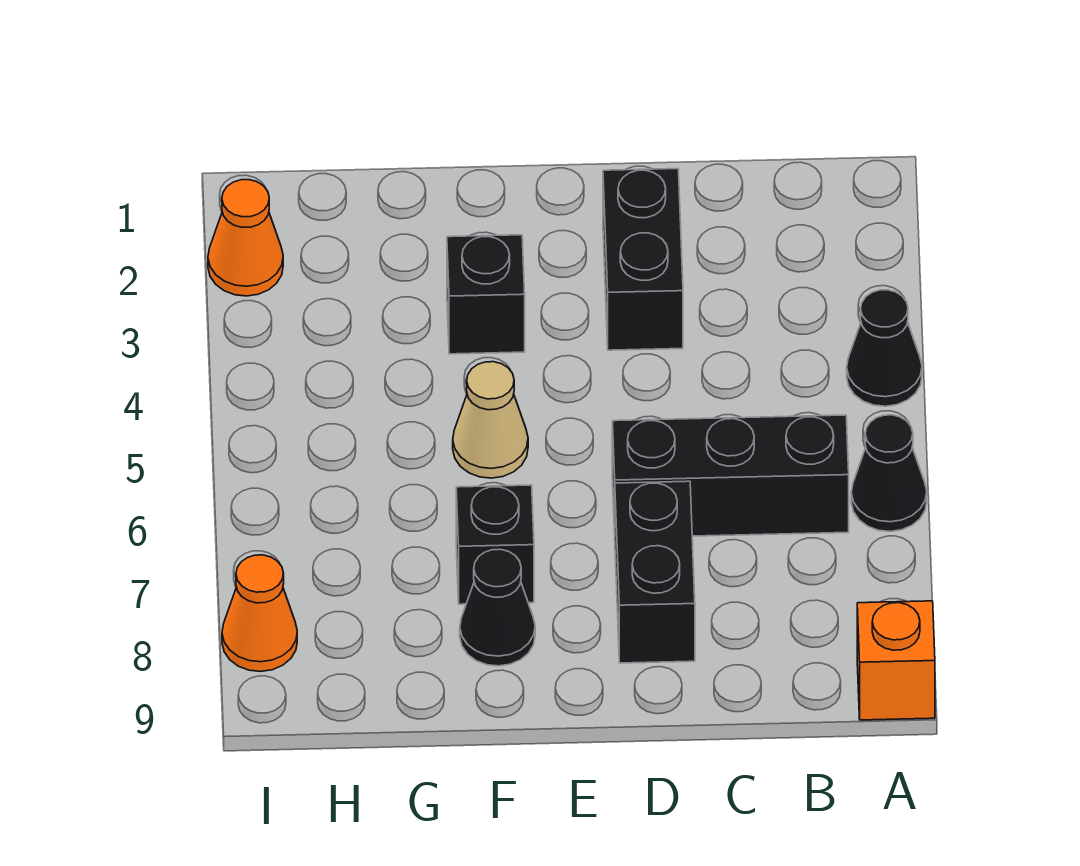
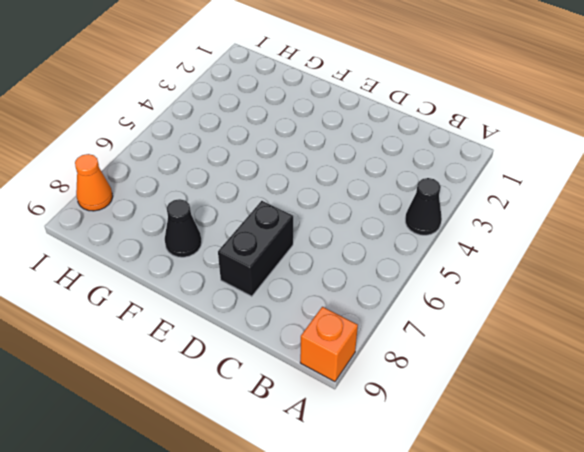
none -> black cone A6 level 1
none -> black brick B6:D6 level 1
none -> black brick D2:D3 level 1

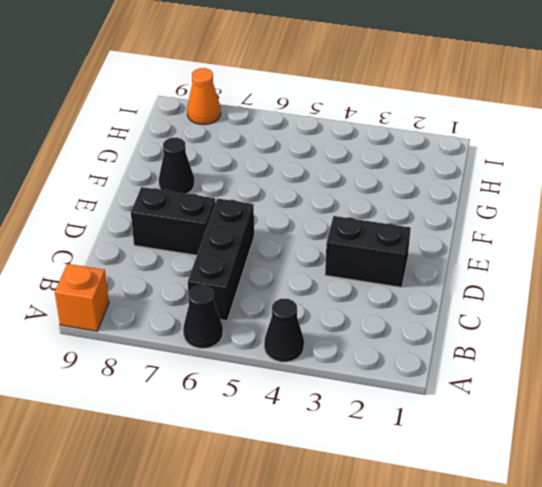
none -> black brick F3 level 1
none -> tan cone F5 level 1
none -> black brick F7 level 1

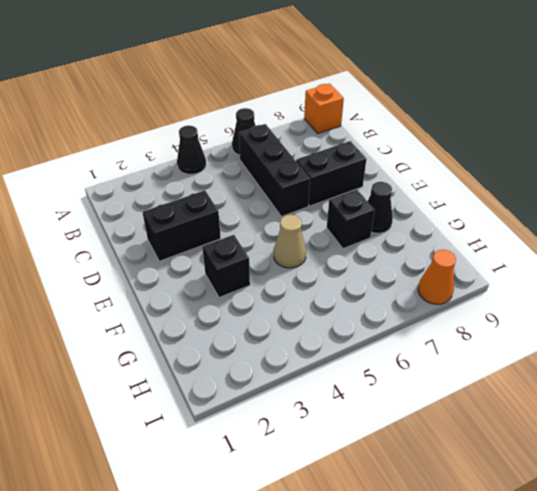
none -> orange cone I2 level 1

